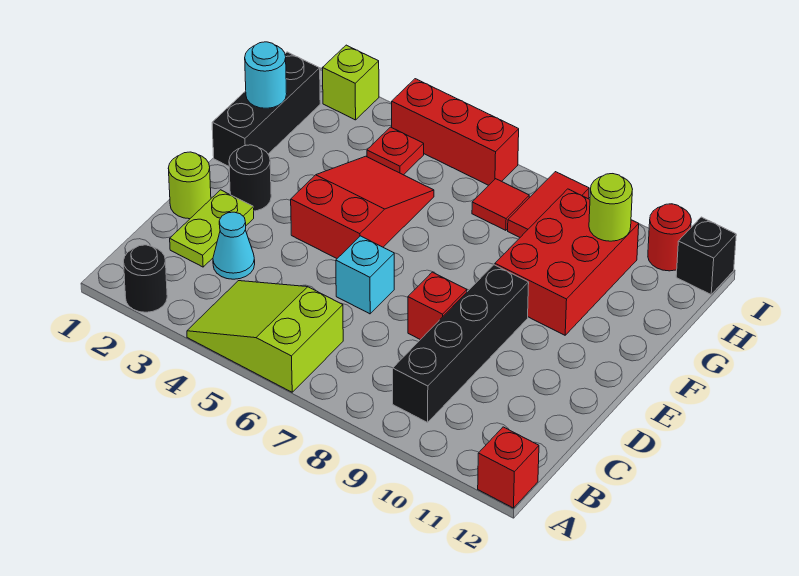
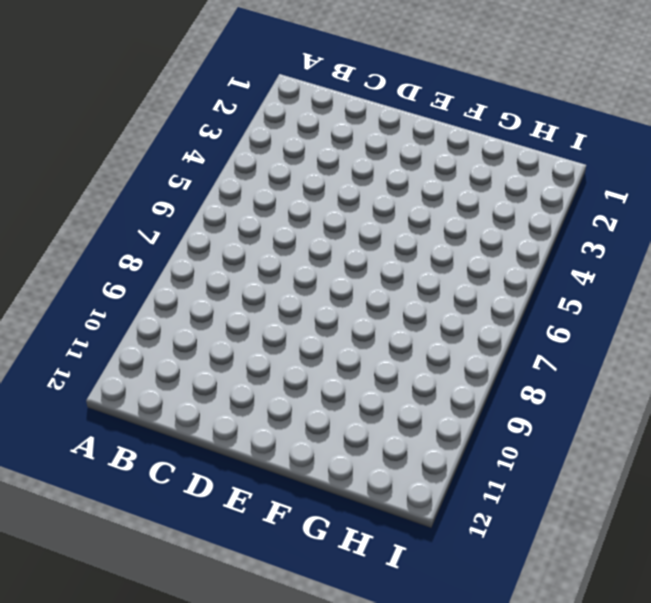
none -> black round brick A2 level 1
none -> lime slope A4:B6 level 1 top 6
none -> red brick A12 level 1

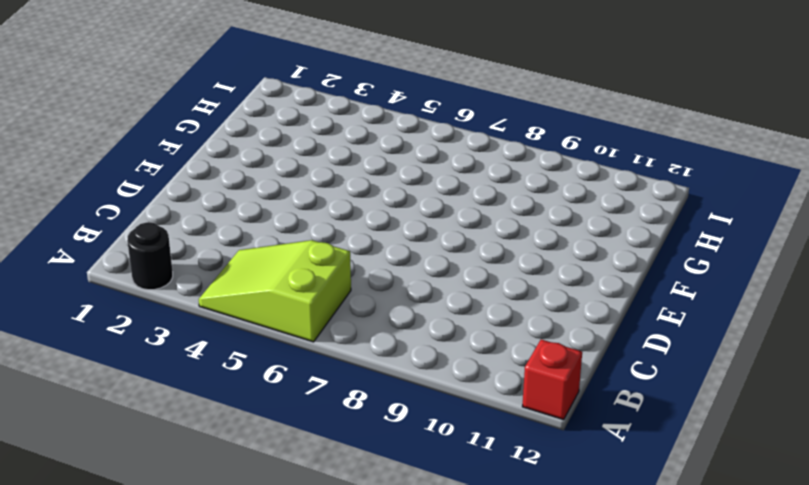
none -> black brick B9:E9 level 1
none -> lime plate C2:D2 level 1
none -> cyan cone C3 level 1

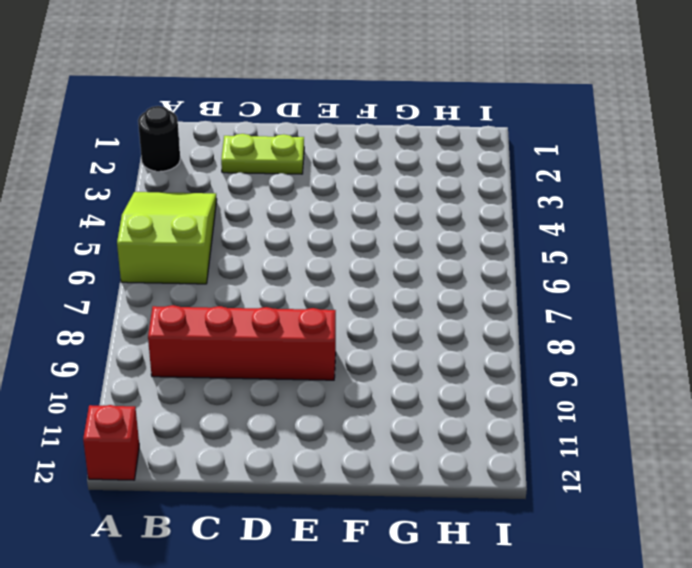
red brick B9:E9 level 1 -> black brick B9:E9 level 1
none -> cyan cone C3 level 1
none -> lime round brick D1 level 1
none -> cyan brick D6 level 1

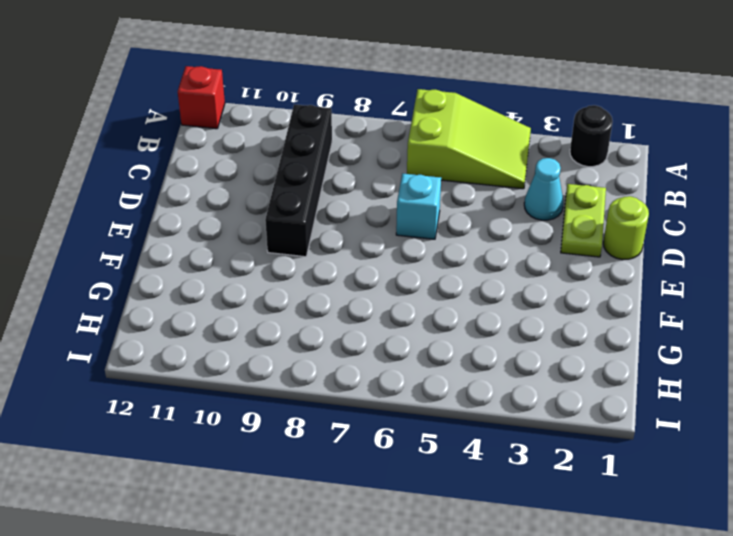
none -> red brick D8 level 1
none -> black round brick E2 level 1
none -> red slope E4:G5 level 1 top E

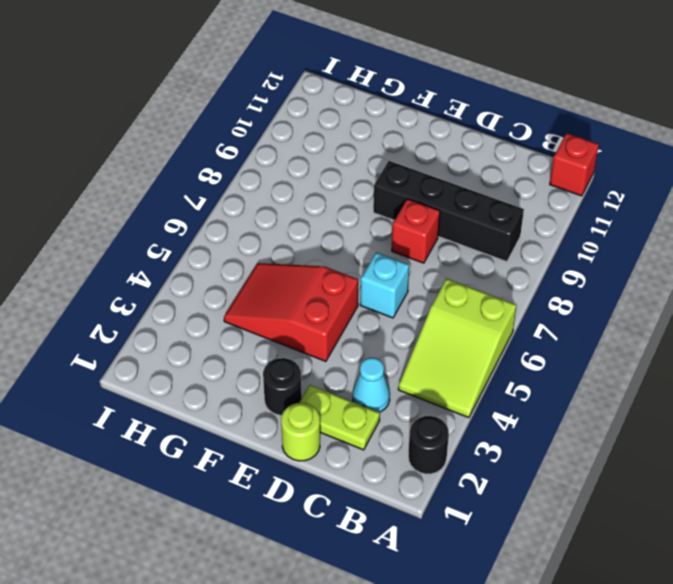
none -> black brick F1:H1 level 1
none -> red brick F9:H10 level 1
none -> red plate H4 level 1

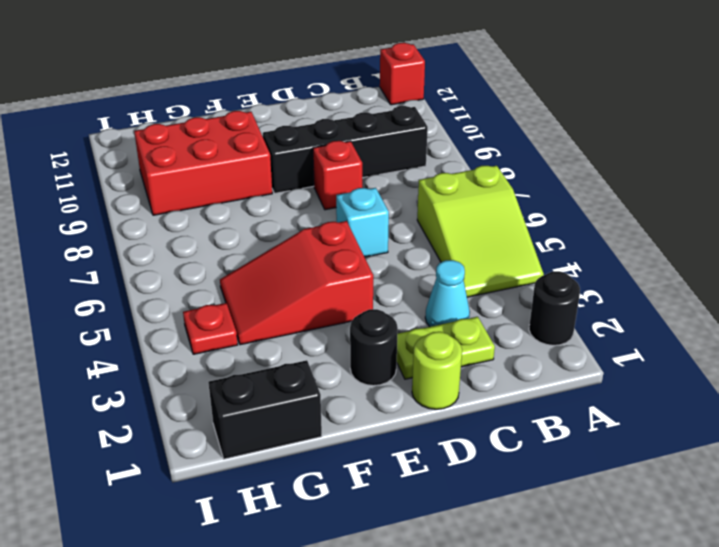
black brick G1:H1 level 1 -> black brick F1:H1 level 1
none -> red tile H7 level 1
none -> red tile H8:I8 level 1
none -> lime brick I2 level 1

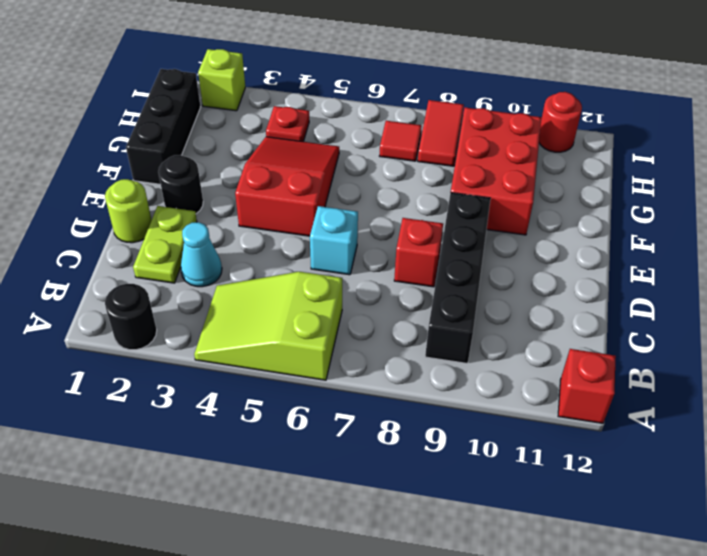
none -> red brick I4:I6 level 1
none -> black brick I12 level 1
none -> cyan round brick G1 level 2

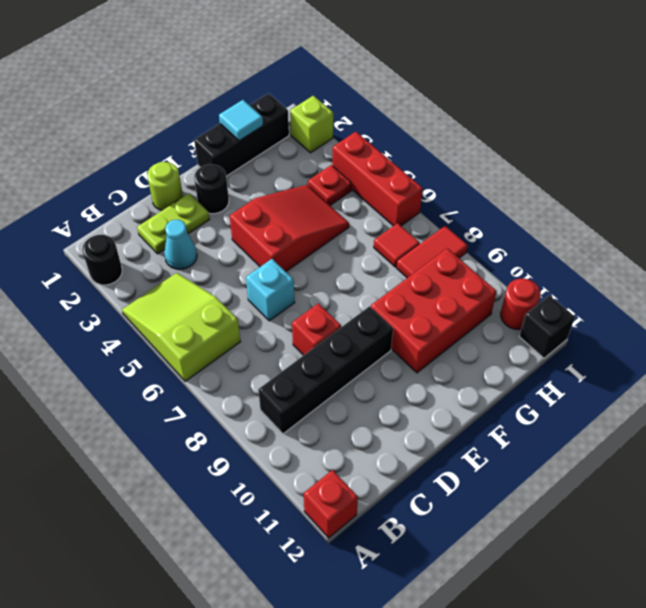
cyan tile G1 level 2 -> cyan round brick G1 level 2
none -> lime round brick H10 level 2

